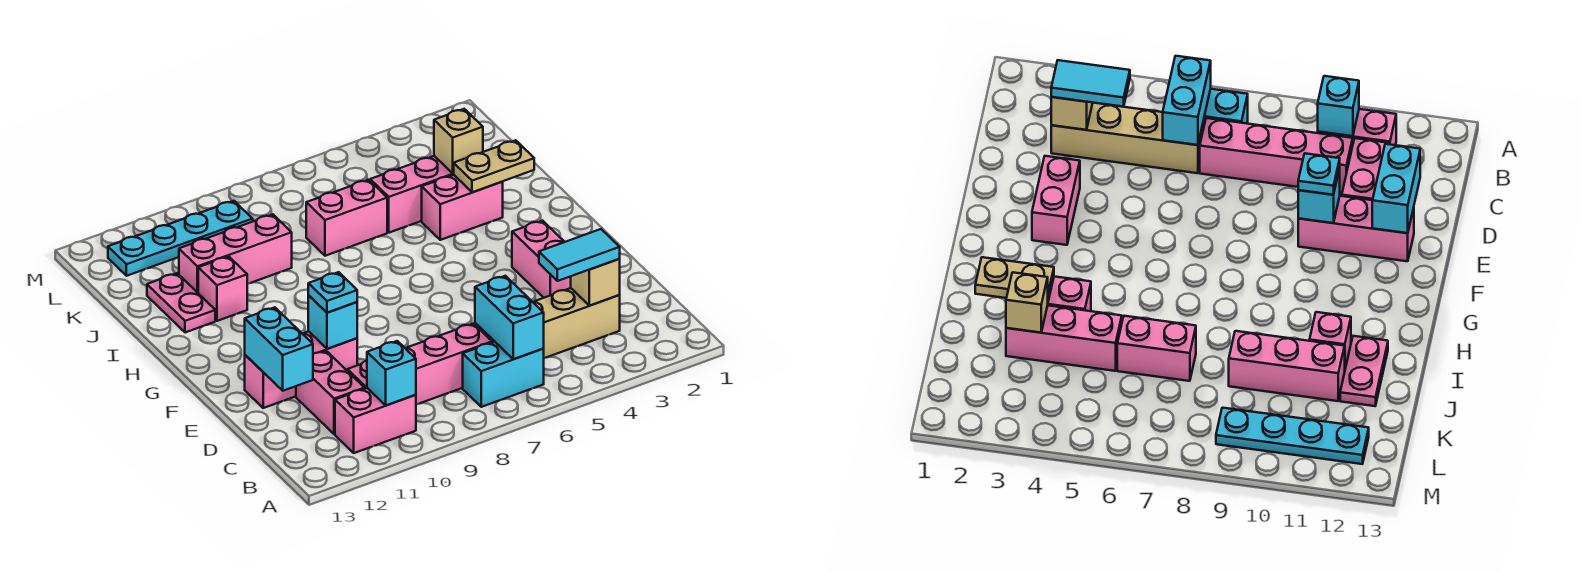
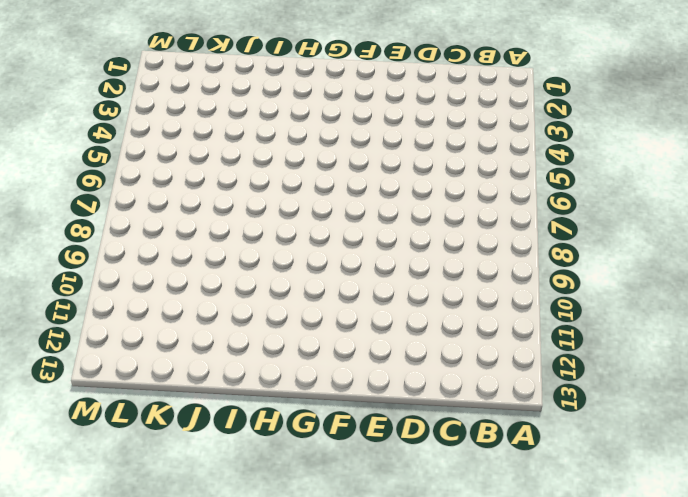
none -> cyan brick B6:B7 level 1
none -> pink brick B10:B11 level 1
none -> tan brick C3:C6 level 1

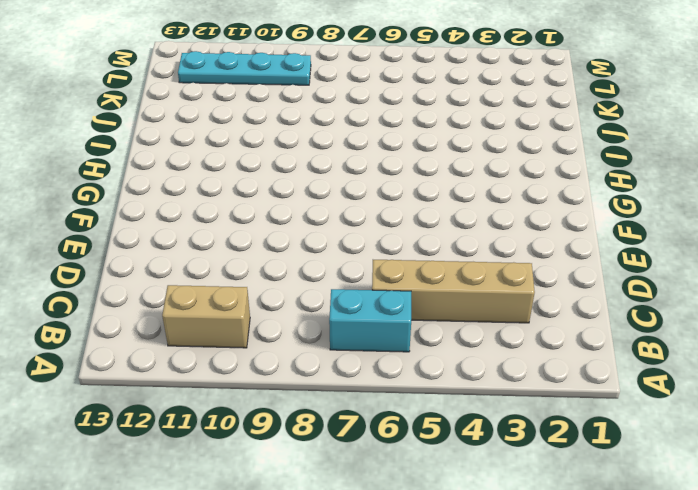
tan brick B10:B11 level 1 -> pink brick B10:B11 level 1
none -> pink brick C7:C10 level 1
none -> pink brick C11:D11 level 1
none -> pink brick E3:F3 level 1

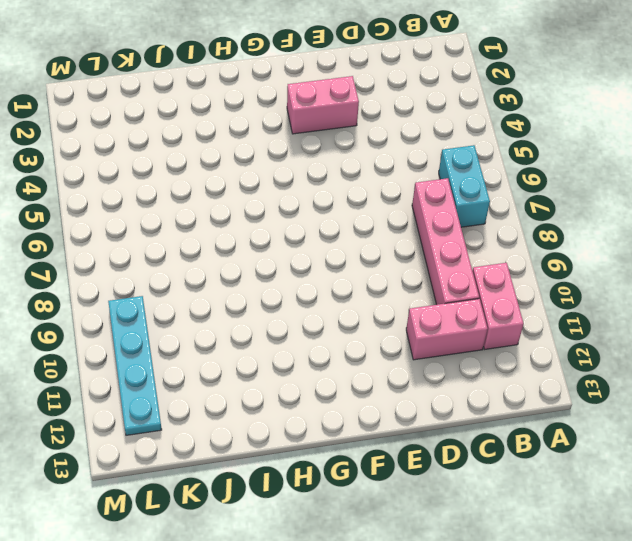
none -> tan brick C3:C6 level 1
none -> pink brick E10:E12 level 1
none -> pink brick I3:I4 level 1

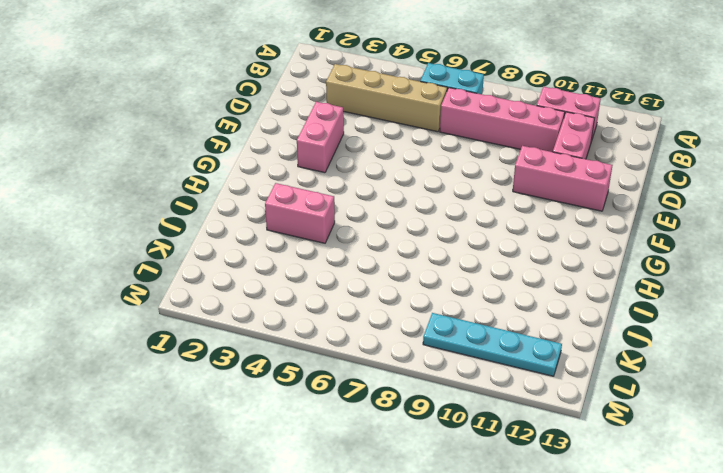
none -> pink brick I11 level 1
none -> pink plate I12:J12 level 1
none -> pink brick J3:J5 level 1

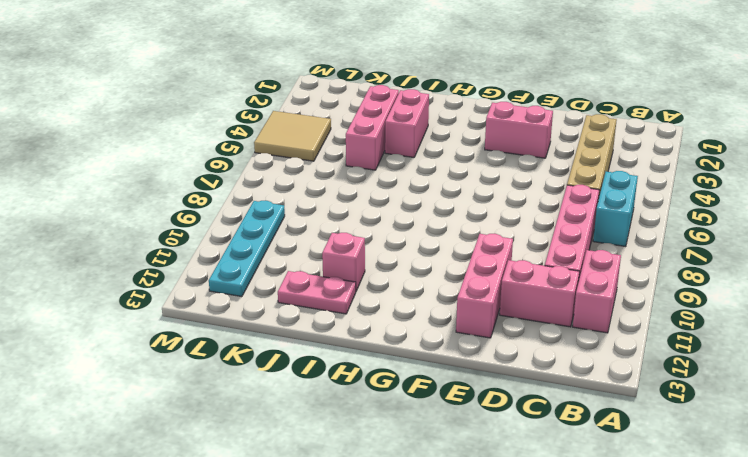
tan tile L4:M5 level 1 -> none
none -> pink brick J6:J7 level 1
none -> pink brick J9:J11 level 1
none -> cyan brick B6:C6 level 2

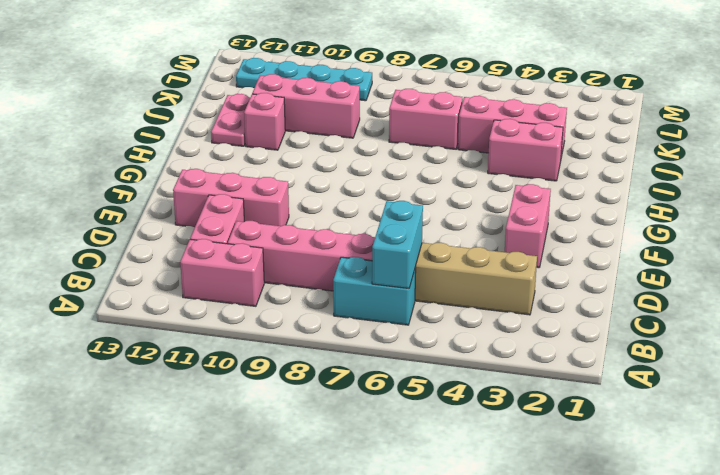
none -> cyan brick B10 level 2
none -> tan brick C3 level 2
none -> cyan brick D12:E12 level 2

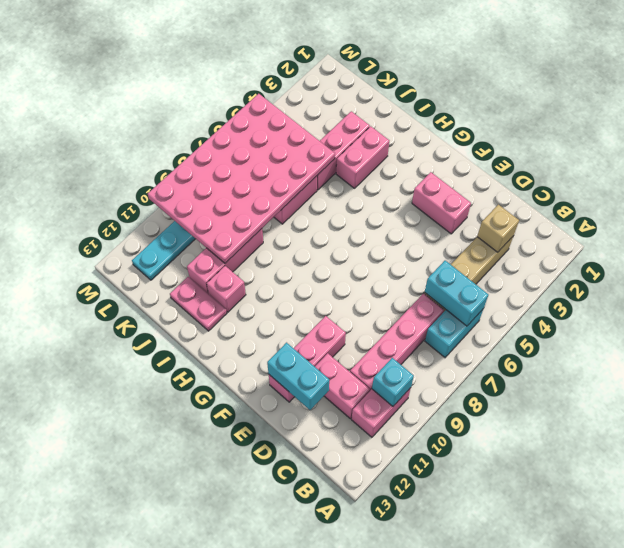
pink plate J5:M10 level 2 -> none
none -> cyan brick E10 level 2
none -> tan plate I2:I3 level 2
none -> tan brick J3 level 2

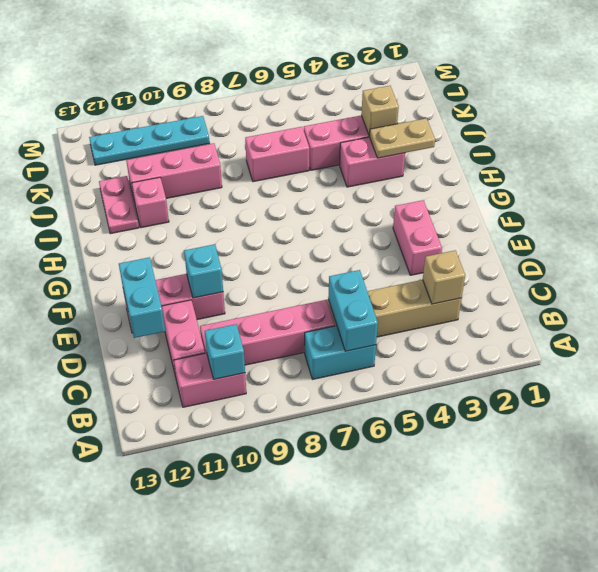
none -> cyan tile C3:C4 level 3
none -> cyan plate E10 level 3

